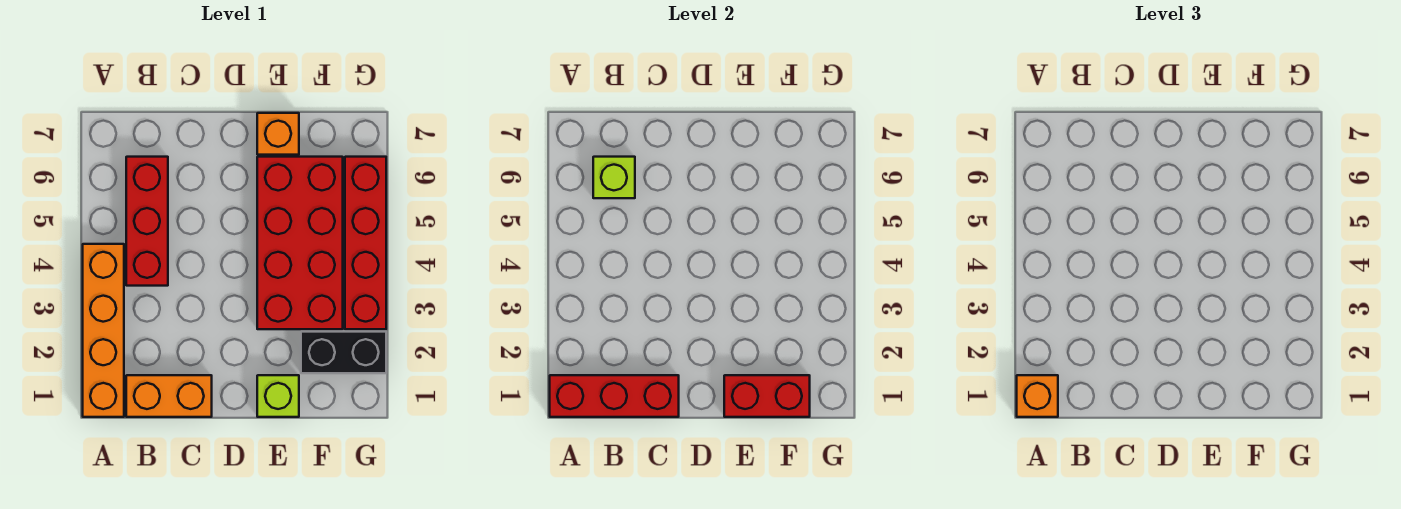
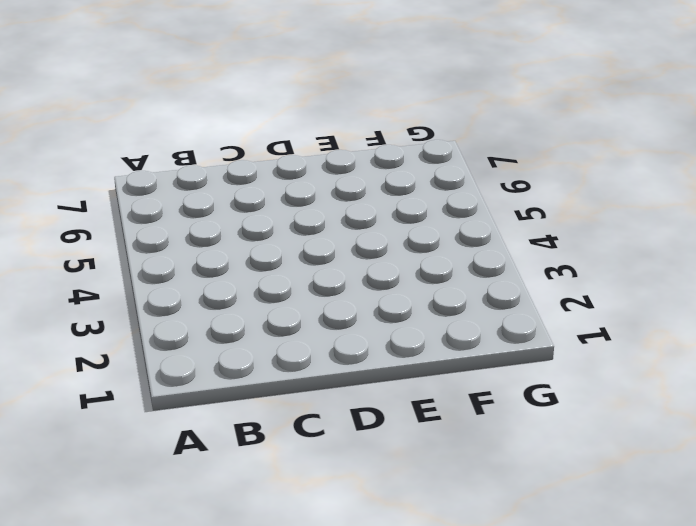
none -> orange brick A1:A4 level 1
none -> orange brick B1:C1 level 1
none -> red brick B4:B6 level 1

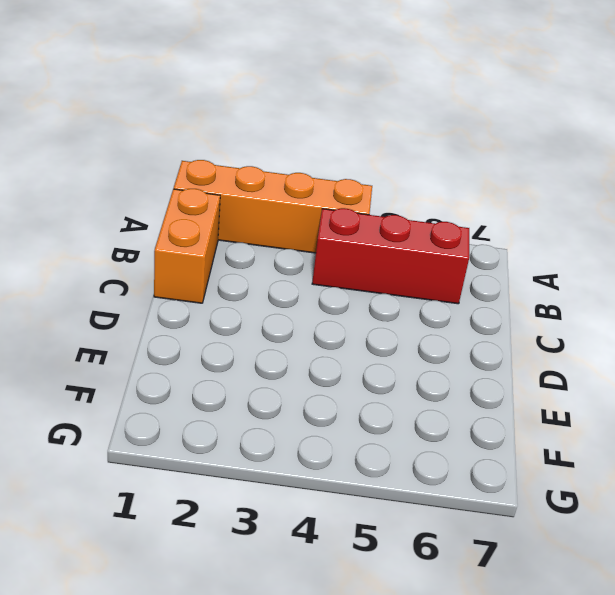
none -> lime brick E1 level 1
none -> red brick E3:F6 level 1
none -> orange brick E7 level 1

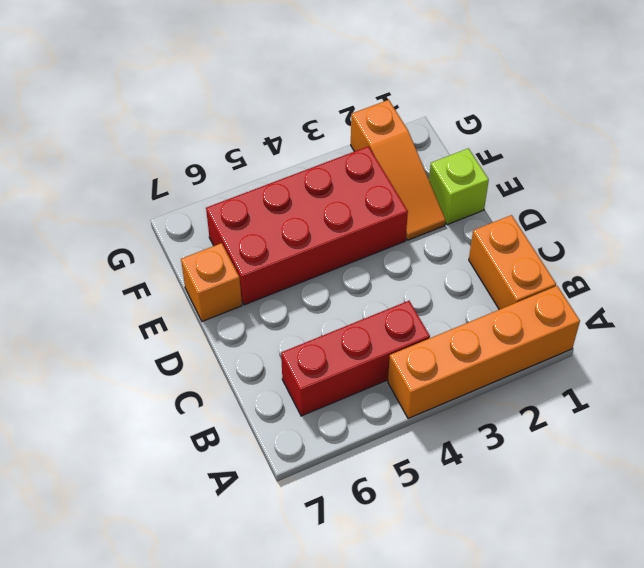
orange slope E2:G2 level 1 top G -> black brick F2:G2 level 1
none -> red brick G3:G6 level 1
none -> red brick A1:C1 level 2
none -> lime brick B6 level 2

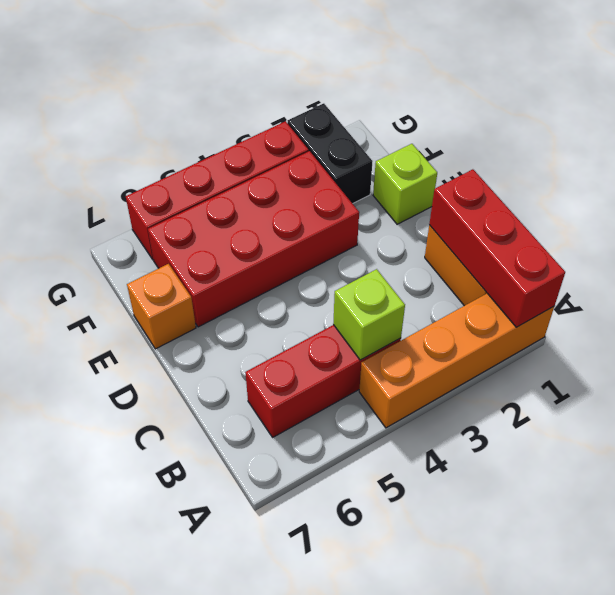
lime brick B4 level 2 -> lime brick B6 level 2
none -> red brick E1:F1 level 2
none -> orange brick A1 level 3

